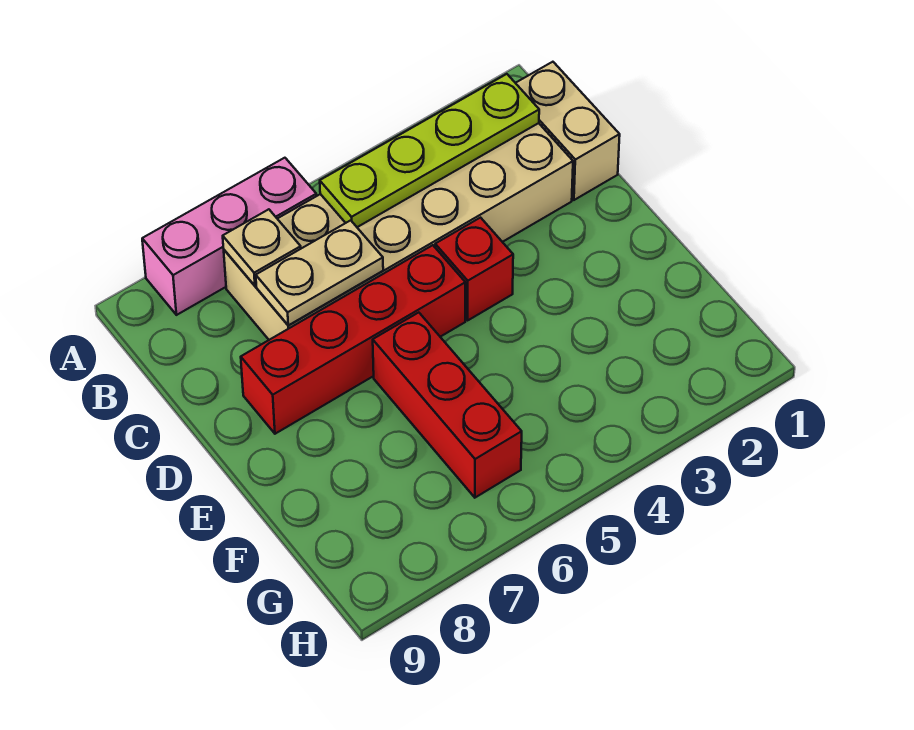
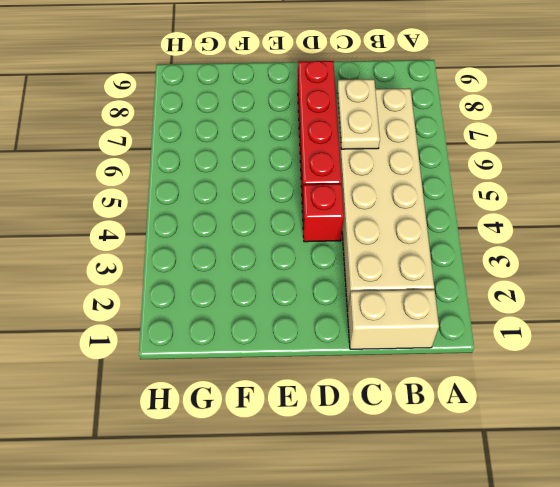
none -> pink brick A6:A8 level 1
none -> red brick E6:G6 level 1

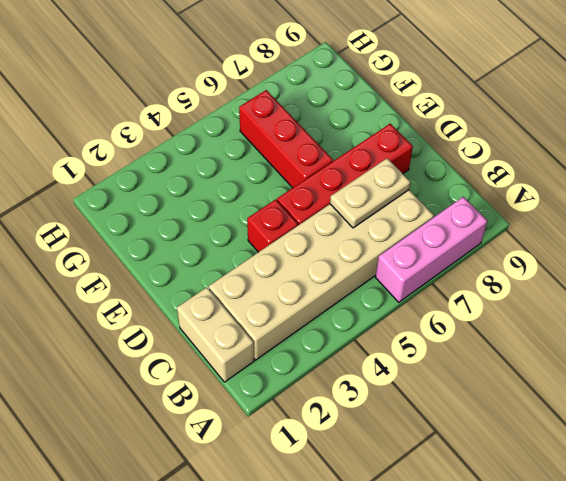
none -> lime plate B2:B5 level 2
none -> tan plate B7 level 2

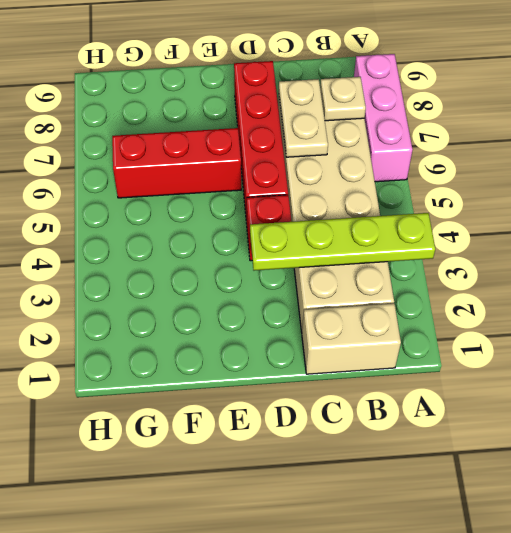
lime plate A3:D3 level 2 -> lime plate B2:B5 level 2

